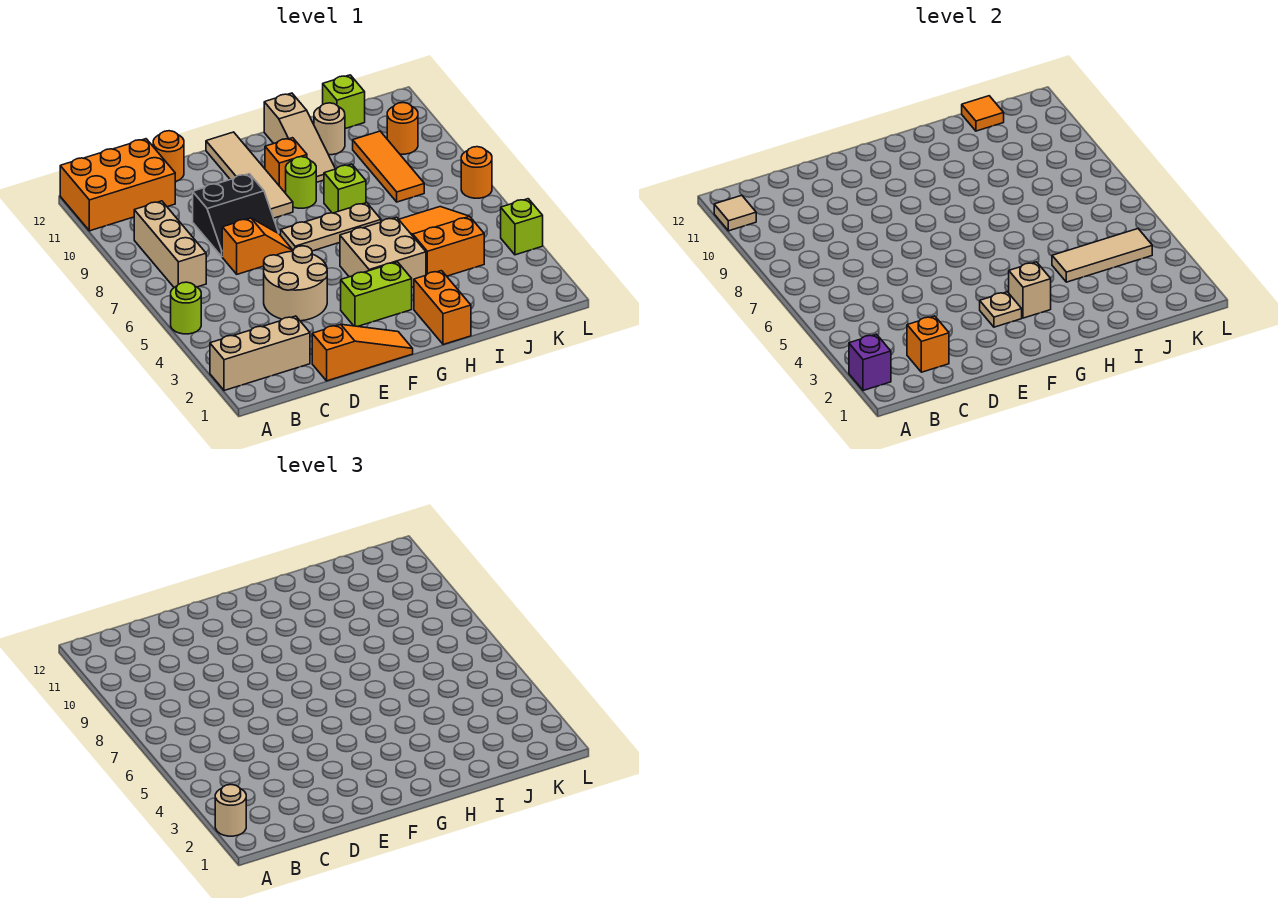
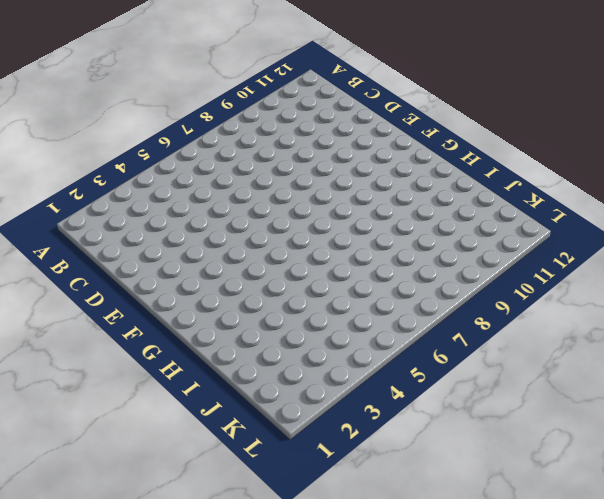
none -> tan brick A2:C2 level 1
none -> lime round brick A5 level 1
none -> orange brick A11:C12 level 1
none -> tan brick B7:B9 level 1

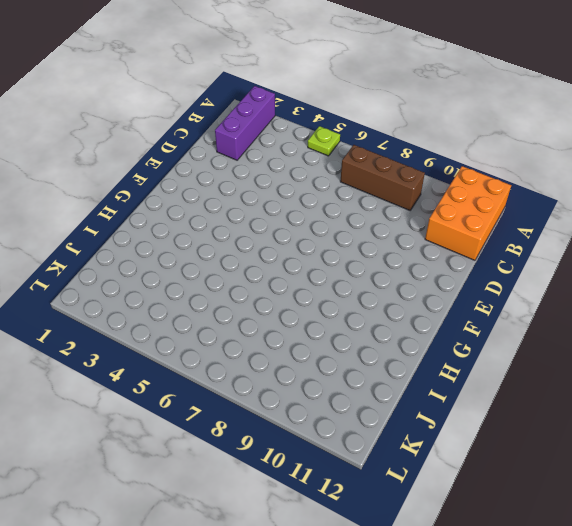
purple brick A2:C2 level 1 -> tan brick A2:C2 level 1
lime plate A5 level 1 -> lime round brick A5 level 1
brown brick B7:B9 level 1 -> tan brick B7:B9 level 1
none -> orange slope D1:F1 level 1 top D
none -> tan round brick D4:E5 level 1
none -> orange slope D7:E7 level 1 top D
none -> black slope D8:E9 level 1 top 9

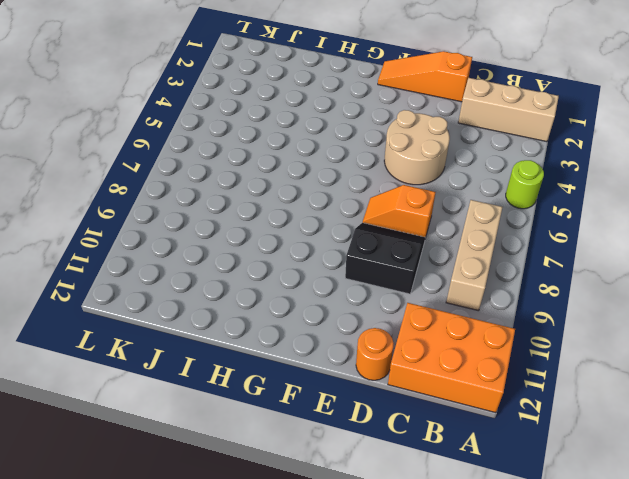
none -> lime brick F3:G3 level 1
none -> tan plate F7:H7 level 1
none -> tan tile F9:F12 level 1
none -> tan brick G4:H5 level 1

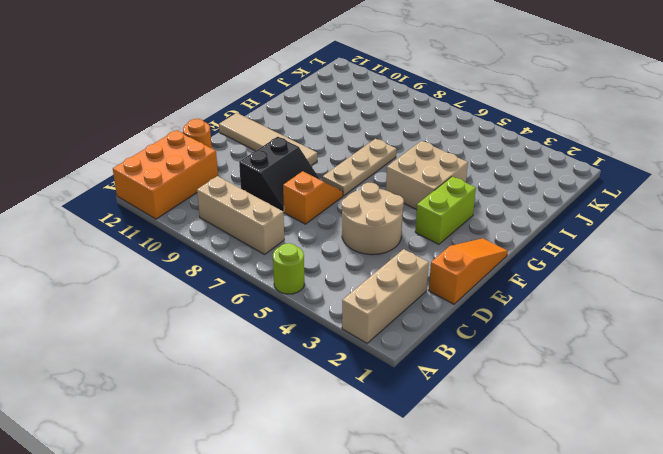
none -> lime round brick G9 level 1
none -> orange brick G10 level 1
none -> orange brick H1:H2 level 1
none -> lime brick H8 level 1

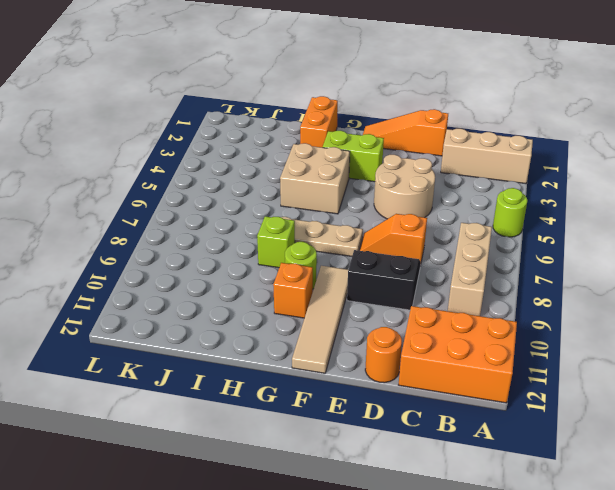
none -> tan slope H10:H12 level 1 top 12
none -> orange slope I4:J6 level 1 top 4
none -> tan round brick I11 level 1
none -> orange tile J8:J10 level 1

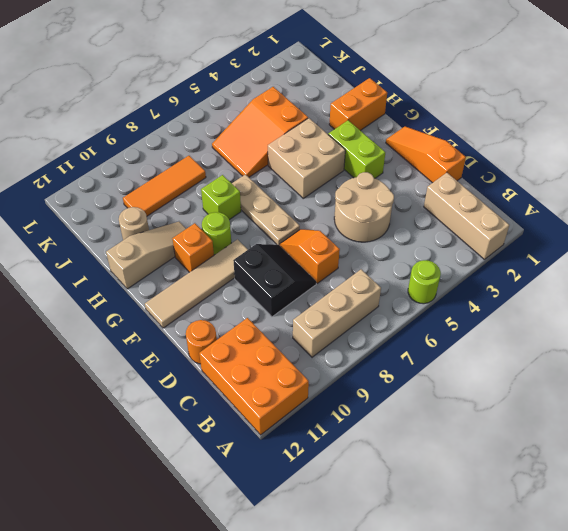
none -> lime brick J12 level 1
none -> orange round brick K10 level 1
none -> lime brick L4 level 1
none -> orange round brick L7 level 1

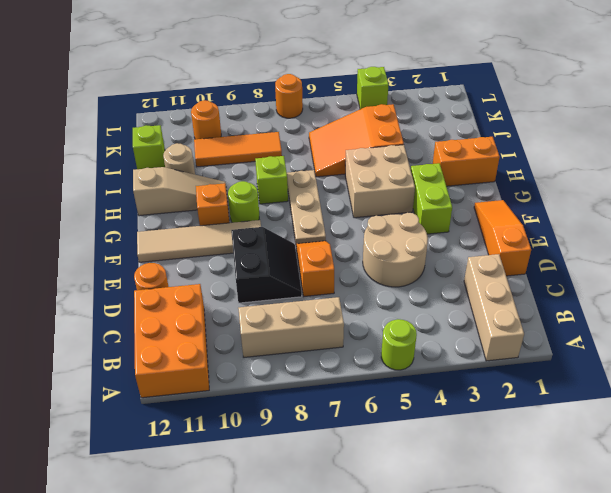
none -> purple brick A2 level 2
none -> tan tile A11 level 2
none -> orange brick C2 level 2
none -> tan plate F3 level 2

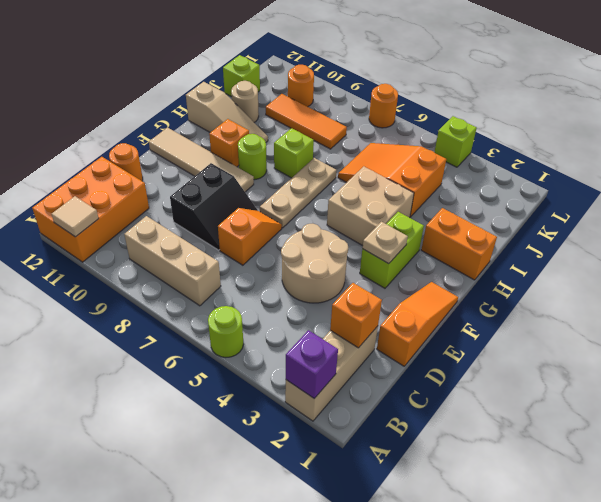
none -> tan brick G3 level 2
none -> tan tile I4:K4 level 2
none -> orange tile J12 level 2
none -> tan round brick A2 level 3

